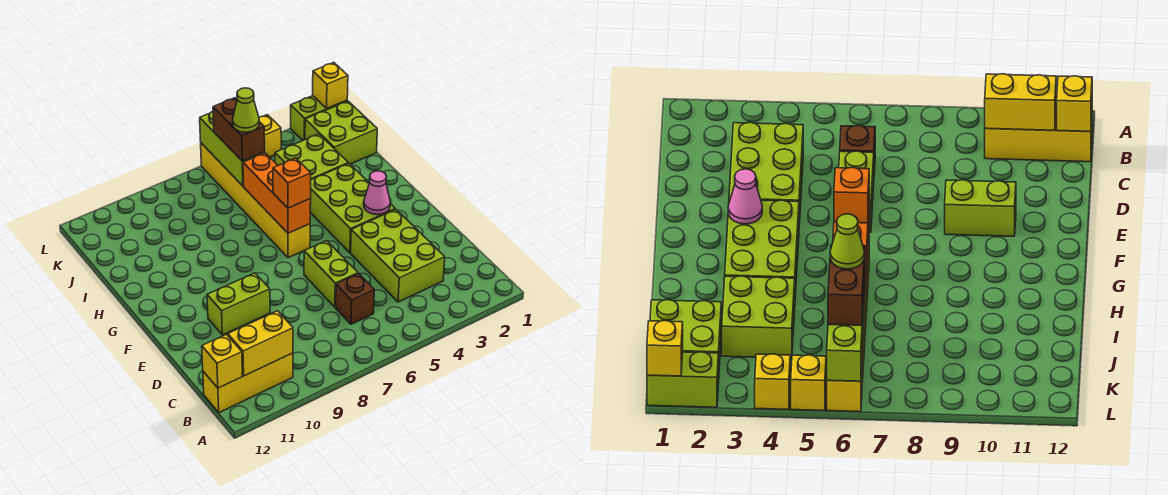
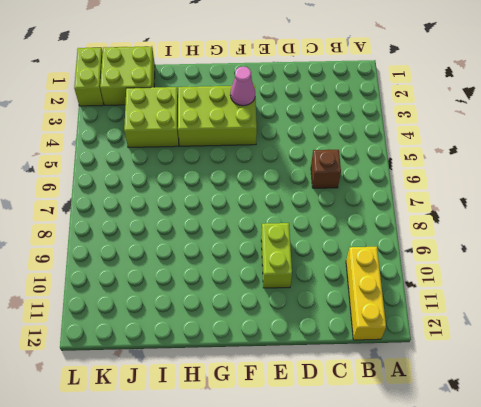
none -> lime brick C3:E4 level 1
none -> lime brick D6:E6 level 1
none -> yellow brick G6:L6 level 1

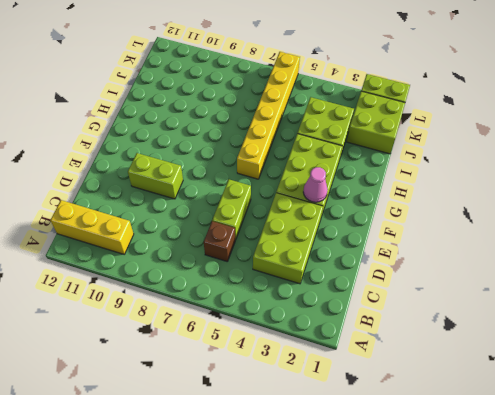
none -> yellow brick L4 level 1
none -> yellow brick L5 level 1
none -> yellow brick B10:B11 level 2

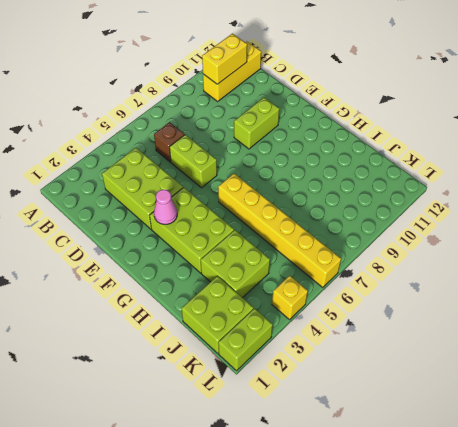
none -> yellow brick L5 level 1
none -> yellow brick B12 level 2
none -> orange brick G6:I6 level 2

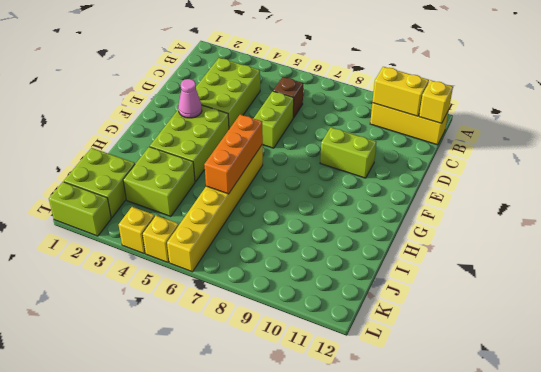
none -> lime brick J6:L6 level 2
none -> yellow brick L1 level 2
none -> orange brick G6 level 3

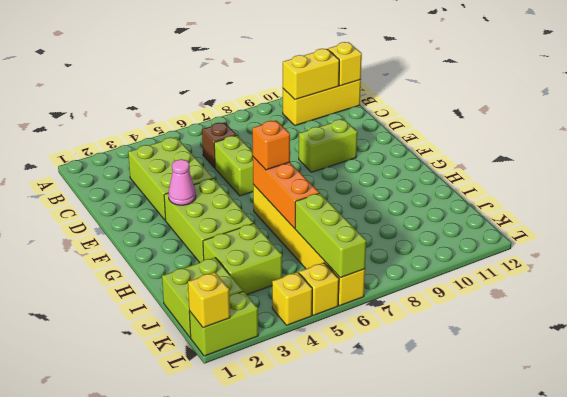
none -> brown brick J6:K6 level 3
none -> lime cone J6 level 4

